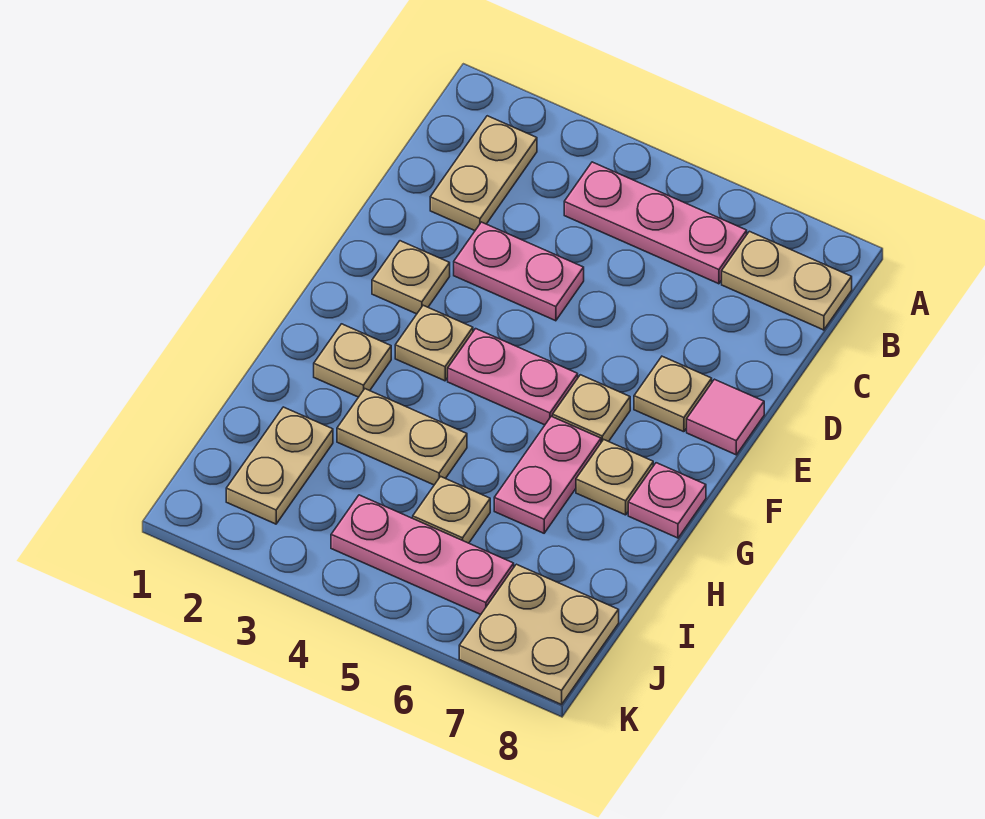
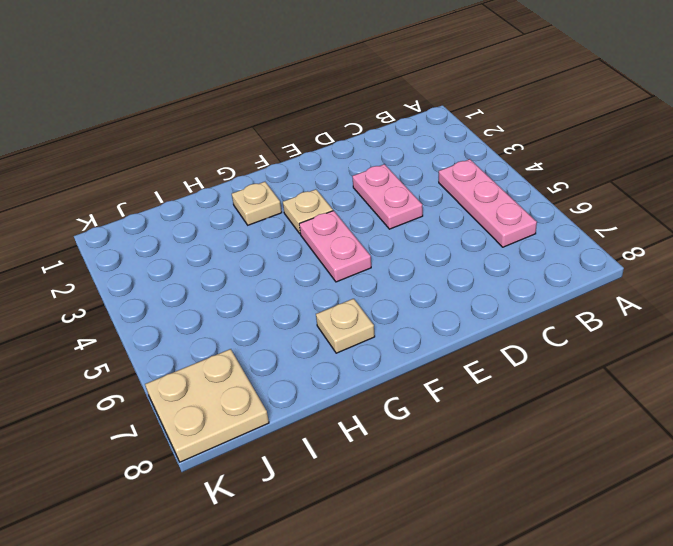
none -> tan plate B2:C2 level 1
none -> tan plate B7:B8 level 1
none -> tan plate E2 level 1

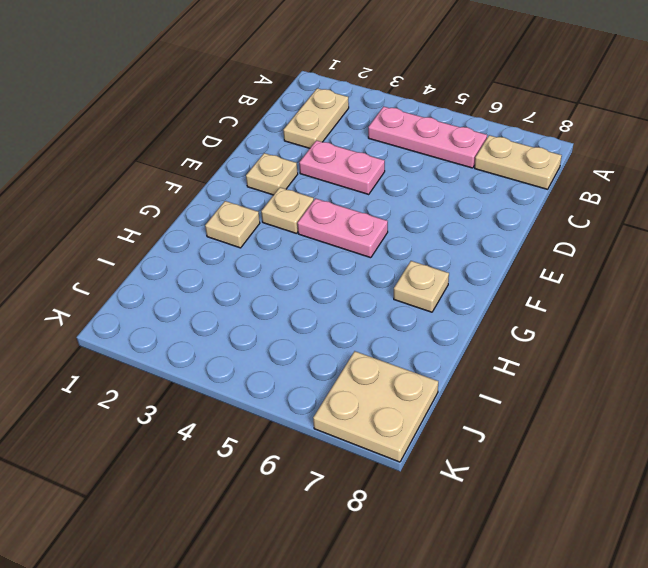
none -> tan plate E7 level 1
none -> pink tile E8 level 1
none -> tan plate F6 level 1

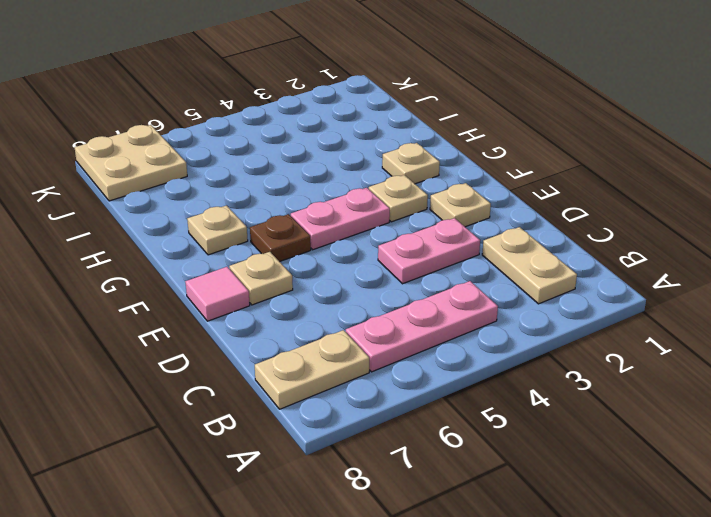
brown plate F6 level 1 -> tan plate F6 level 1
none -> pink plate G6:H6 level 1
none -> pink plate G8 level 1
none -> tan plate H3:H4 level 1

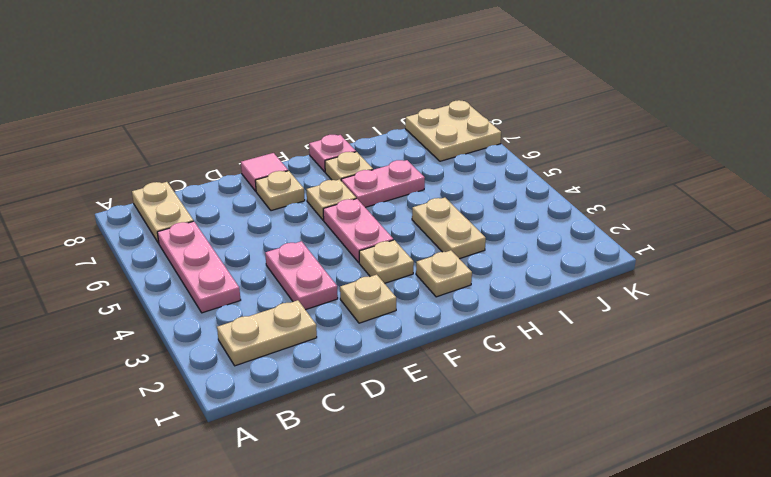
none -> tan plate I2:J2 level 1
none -> tan plate I5 level 1
none -> pink plate J4:J6 level 1

